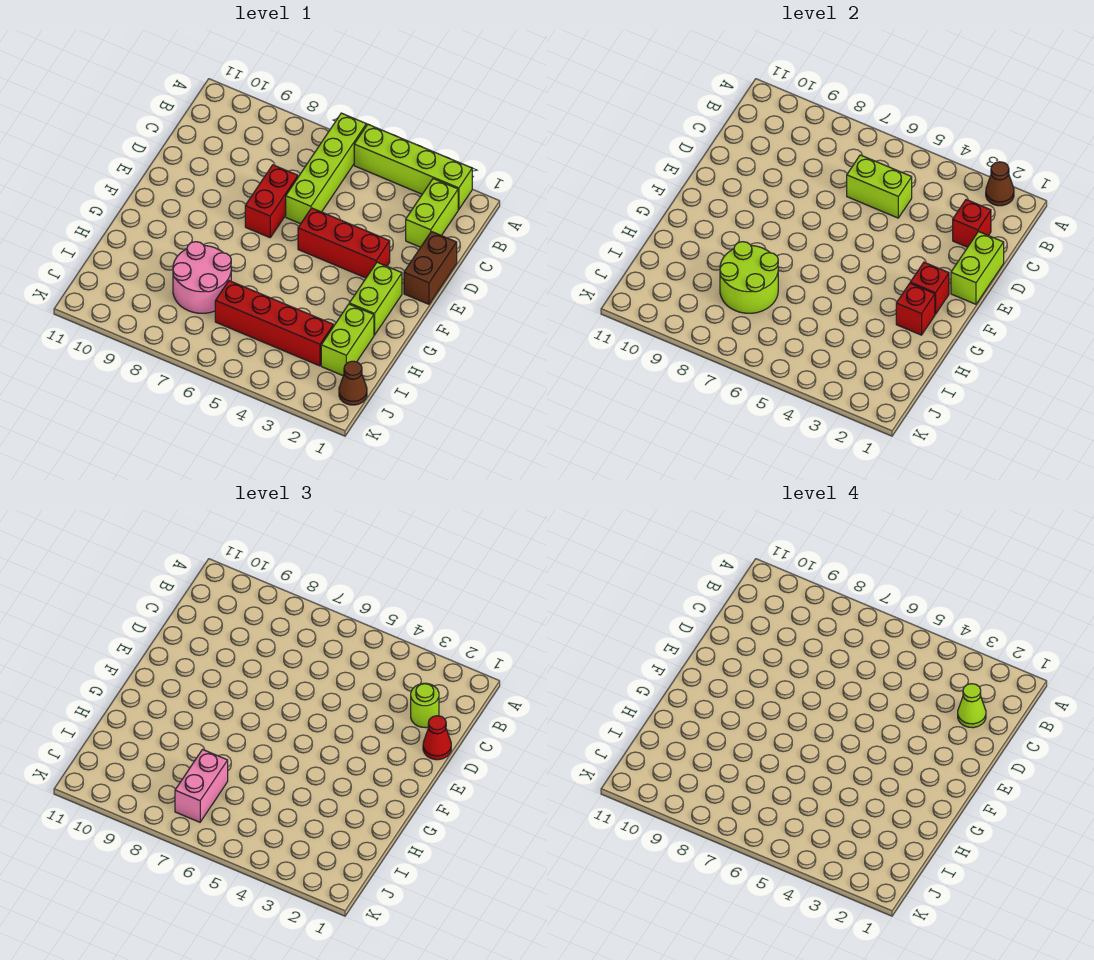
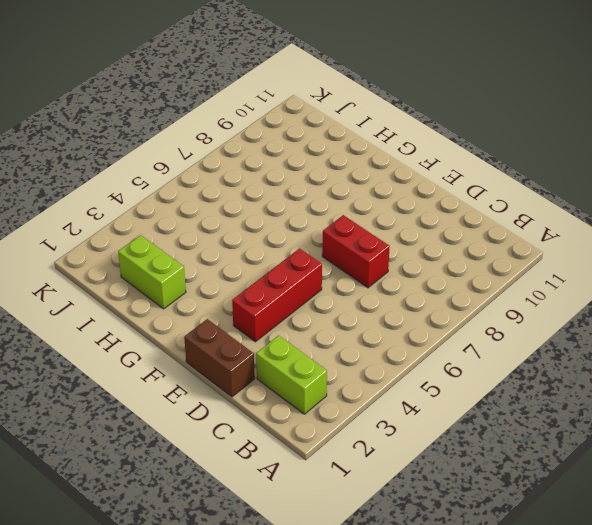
none -> lime brick A2:A5 level 1
none -> lime brick A6:D6 level 1
none -> lime brick F2:G2 level 1

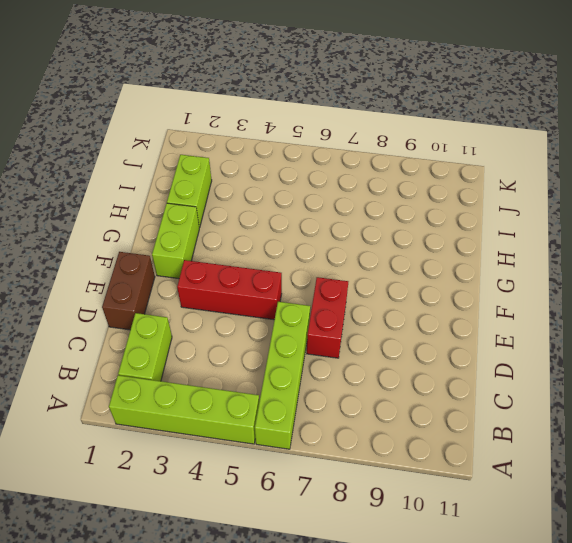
none -> pink round brick H7:I8 level 1
none -> red brick I3:I6 level 1
none -> brown cone J1 level 1

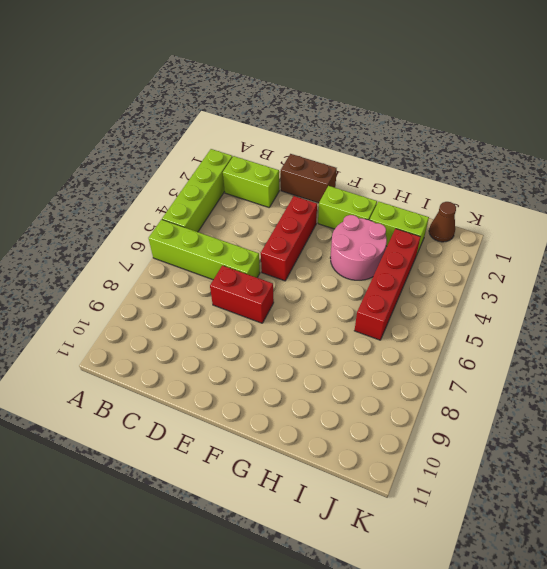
pink round brick G3:H4 level 1 -> pink round brick H7:I8 level 1
none -> brown cone A2 level 2
none -> red brick C2 level 2
none -> lime brick C5:C6 level 2

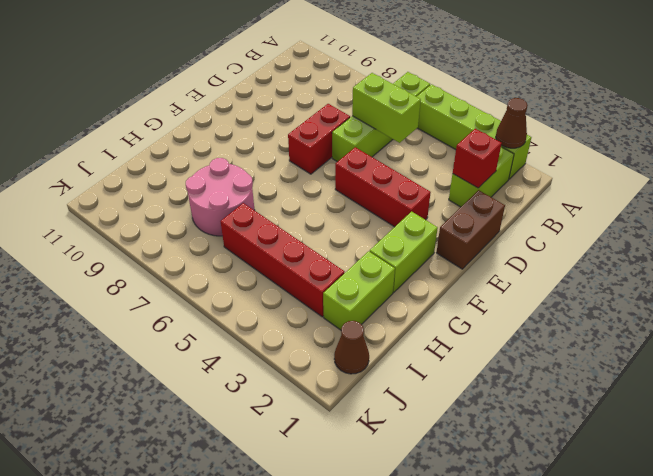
none -> lime brick D1:E1 level 2
none -> red brick F2 level 2
none -> red brick G2 level 2

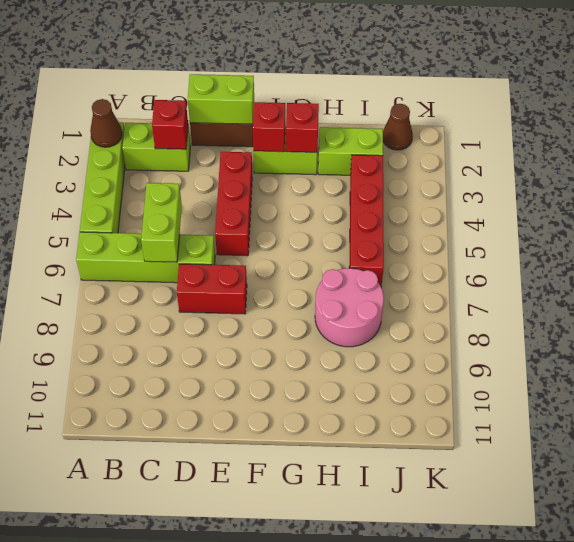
none -> lime round brick H7:I8 level 2
none -> lime round brick C2 level 3
none -> red cone D1 level 3

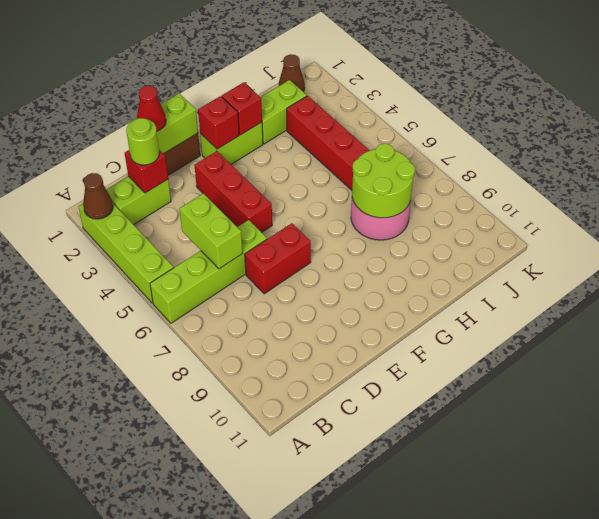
none -> pink brick I7:J7 level 3
none -> lime cone C2 level 4

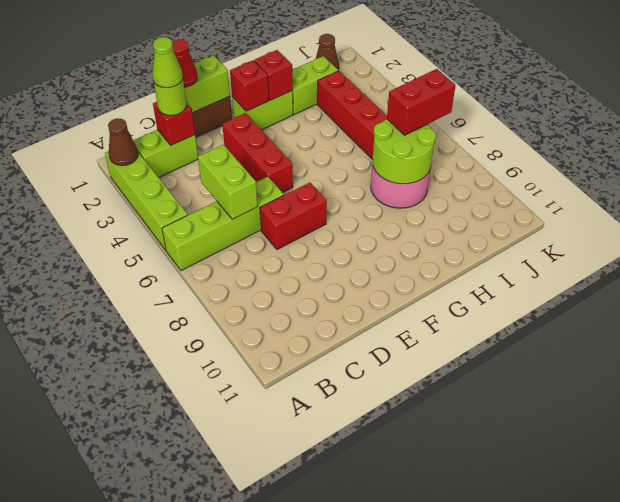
red brick I7:J7 level 3 -> pink brick I7:J7 level 3

